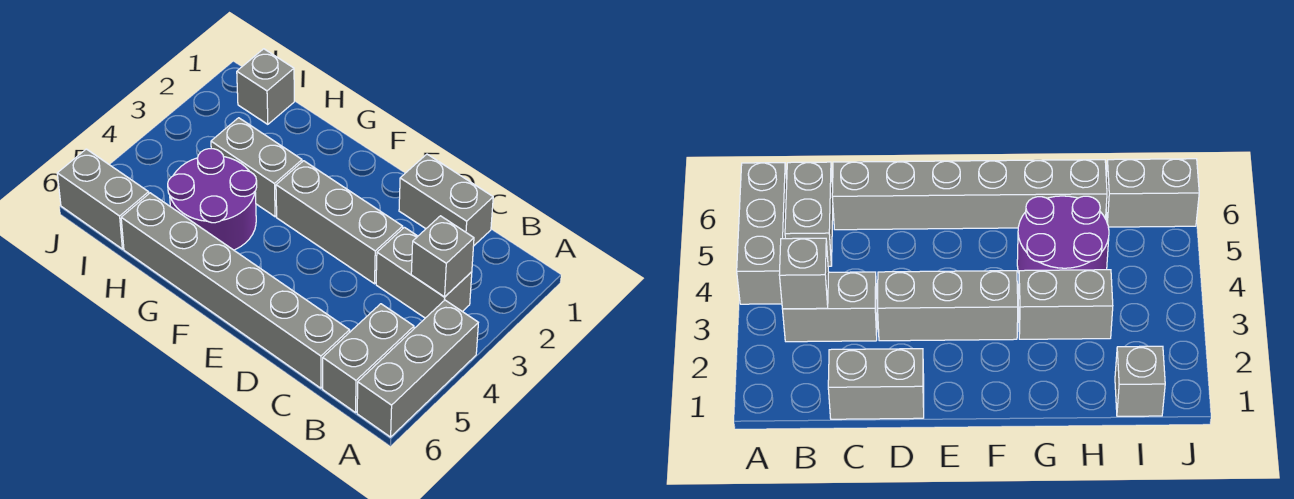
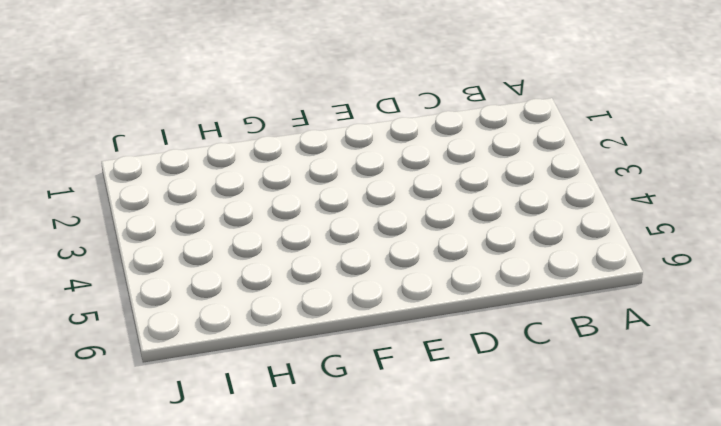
none -> grey brick A4:A6 level 1
none -> grey brick B3:C3 level 1

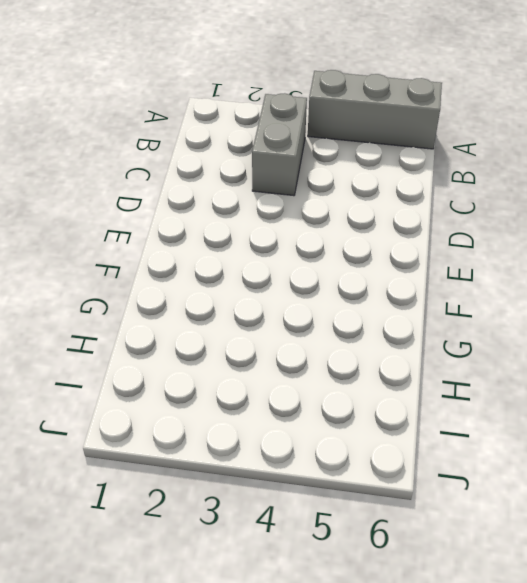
none -> grey brick B5:B6 level 1
none -> grey brick C1:D1 level 1

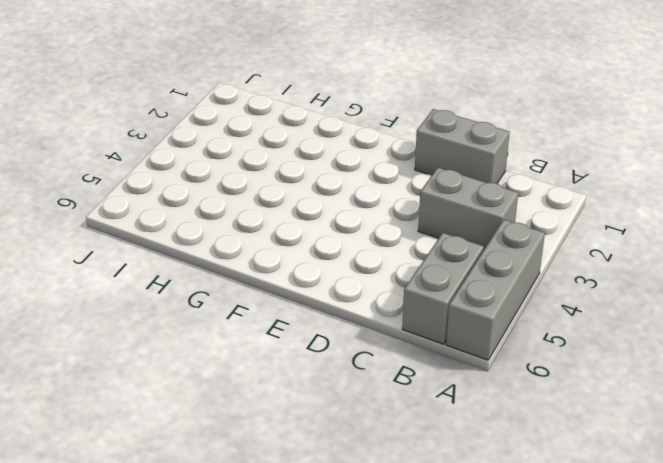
none -> grey brick C6:H6 level 1
none -> grey brick D3:F3 level 1

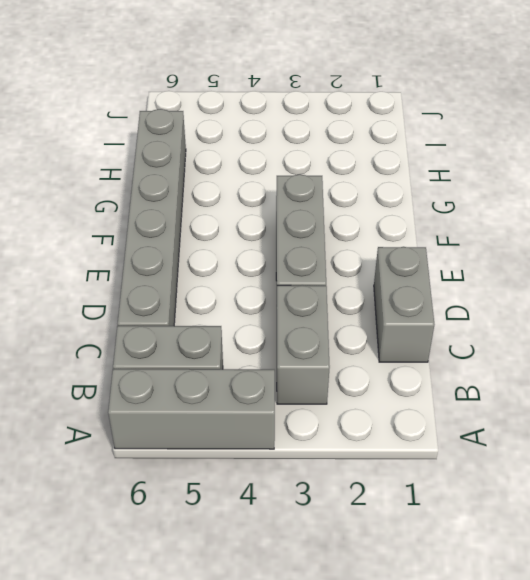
none -> grey brick G3:H3 level 1
none -> purple round brick G4:H5 level 1

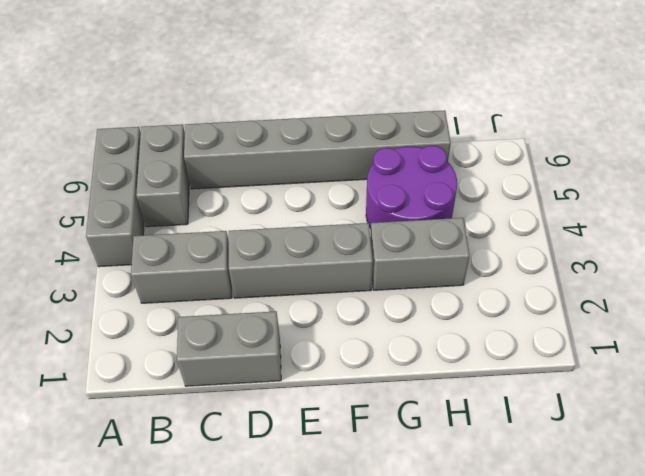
none -> grey brick I1 level 1
none -> grey brick I6:J6 level 1

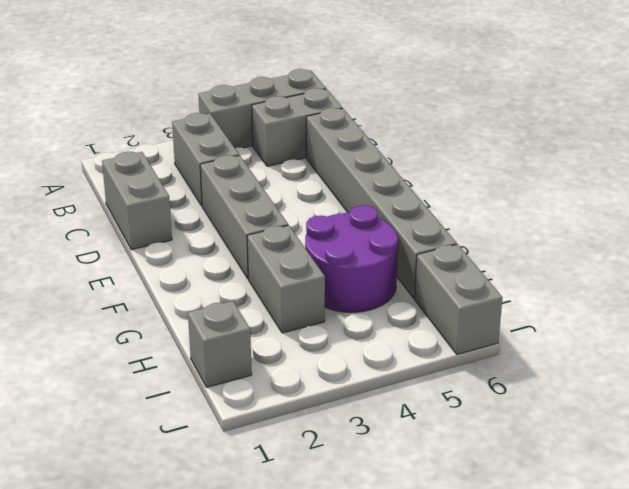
none -> grey brick B3 level 2

